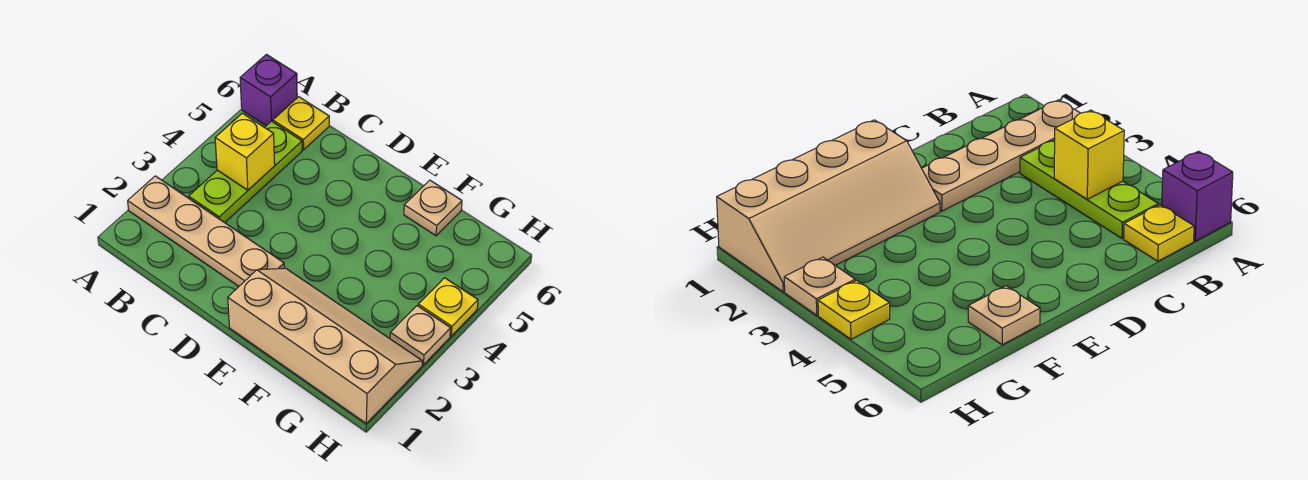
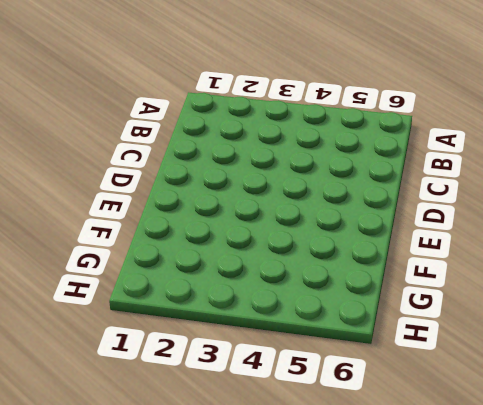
none -> tan plate A2:D2 level 1
none -> purple brick A6 level 1

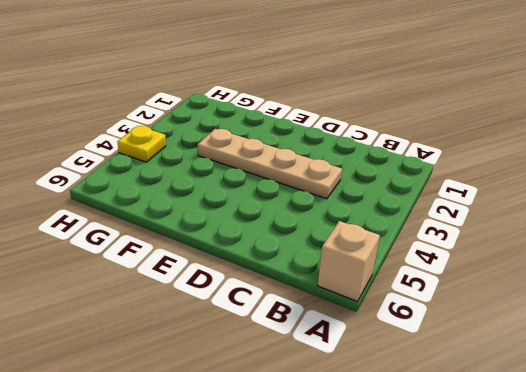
tan brick A6 level 1 -> purple brick A6 level 1
tan plate C3:F3 level 1 -> tan plate A2:D2 level 1
none -> lime plate B3:B5 level 1
none -> yellow plate B6 level 1

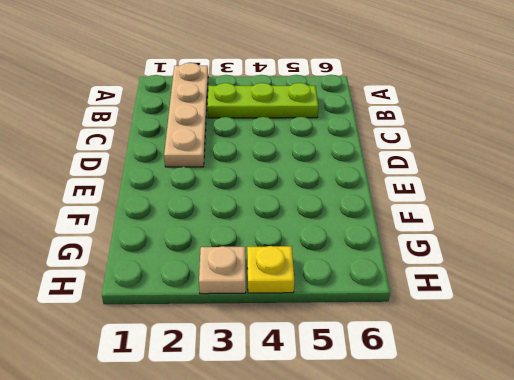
none -> purple brick A6 level 1
none -> yellow plate B6 level 1

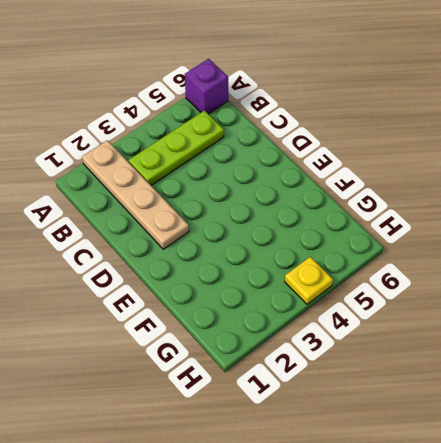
none -> yellow plate B6 level 1
none -> tan slope E1:H2 level 1 top 1

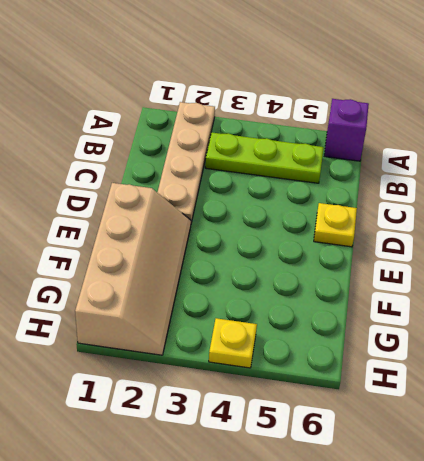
yellow plate D6 level 1 -> yellow plate B6 level 1
none -> tan plate F6 level 1
none -> tan plate H3 level 1

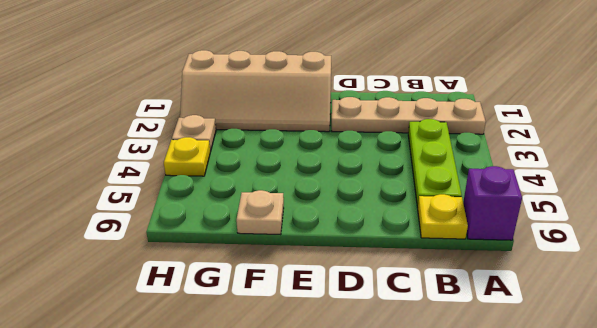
none -> yellow brick B4 level 2

